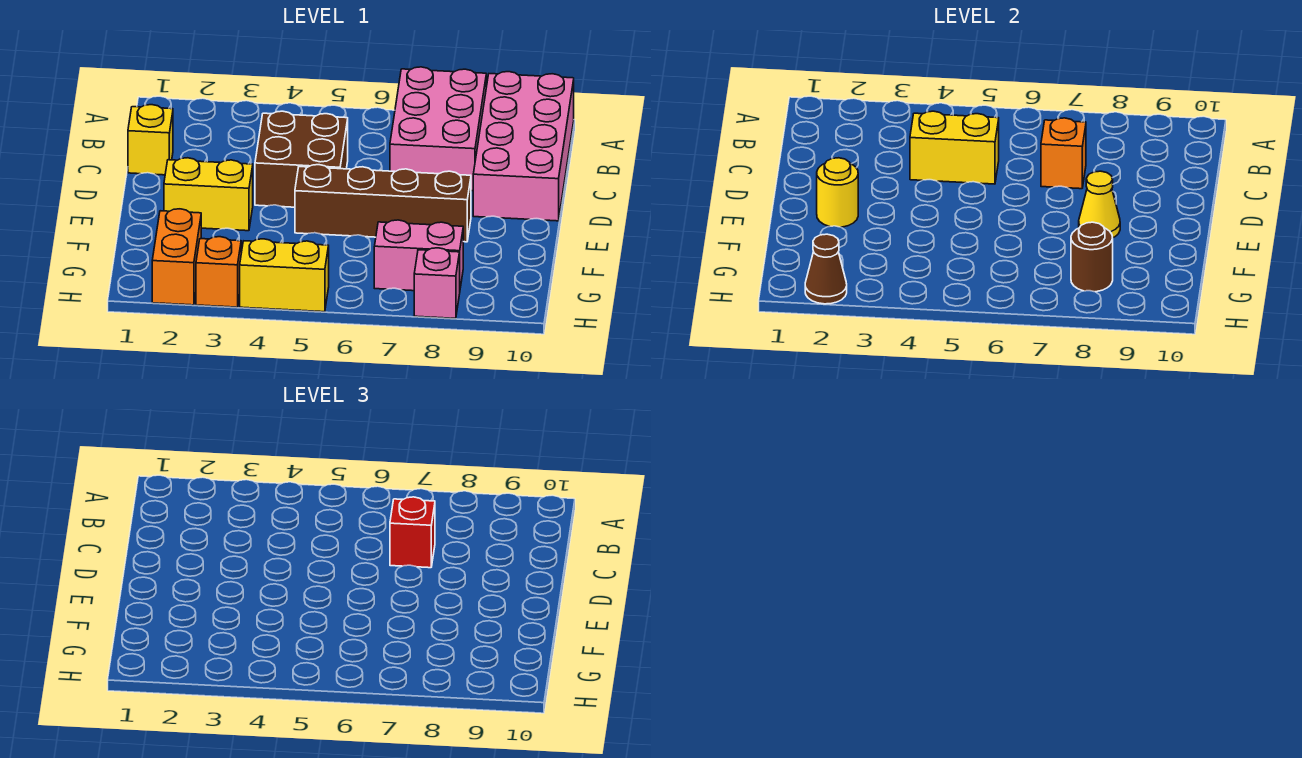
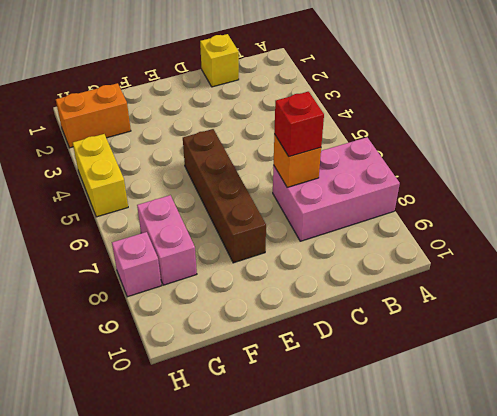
none -> pink brick A9:D10 level 1
none -> brown brick C4:D5 level 1
none -> yellow brick E2:E3 level 1

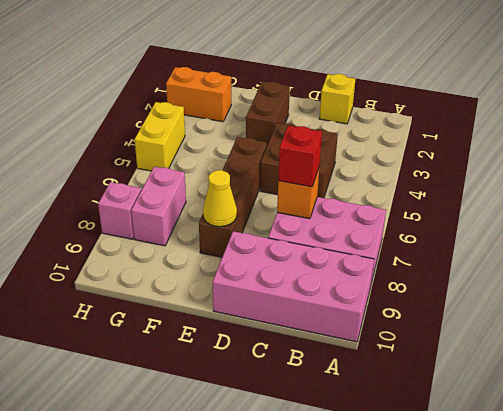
brown brick E2:E3 level 1 -> yellow brick E2:E3 level 1
none -> orange brick H3 level 1
none -> yellow brick C4:C5 level 2
none -> yellow round brick E2 level 2

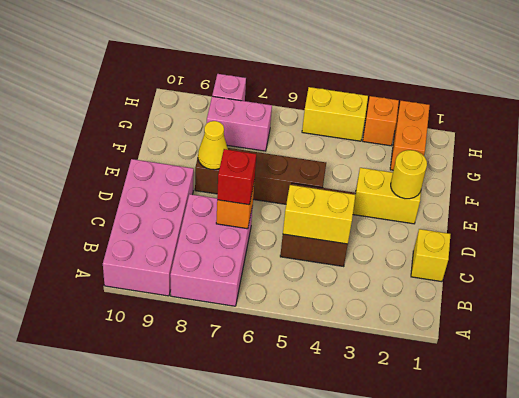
none -> brown round brick G8 level 2
none -> brown cone H2 level 2

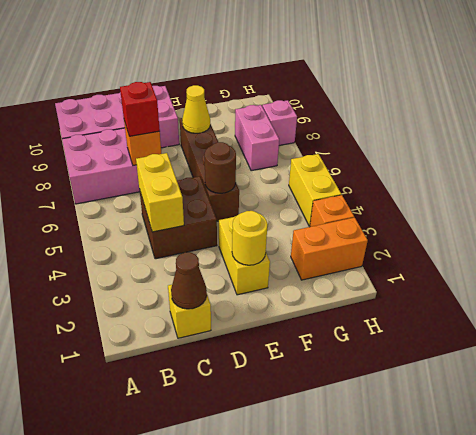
brown cone C1 level 2 -> brown cone H2 level 2
brown round brick E5 level 2 -> brown round brick G8 level 2

